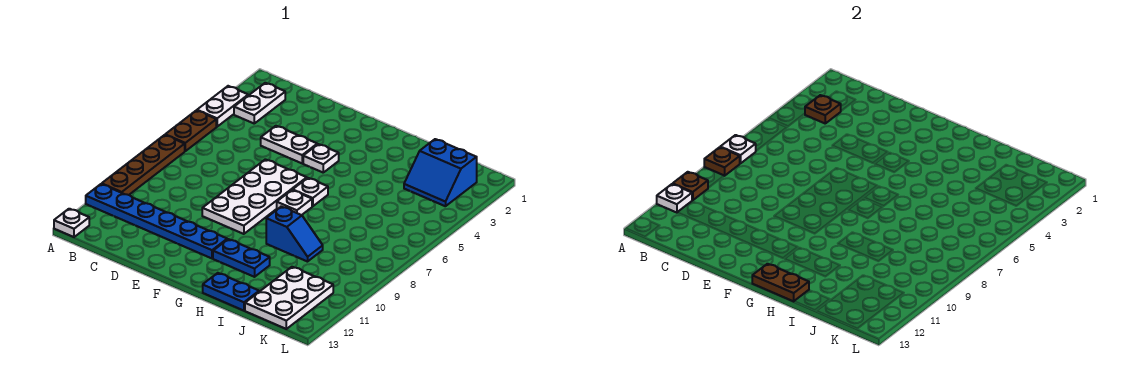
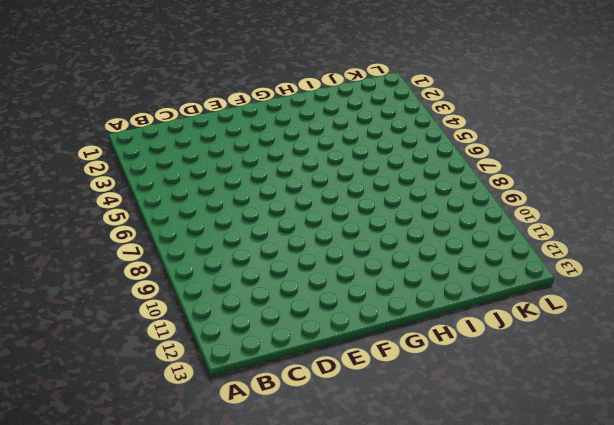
none -> white plate A3:A4 level 1
none -> brown plate A5:A6 level 1
none -> brown plate A7:A10 level 1

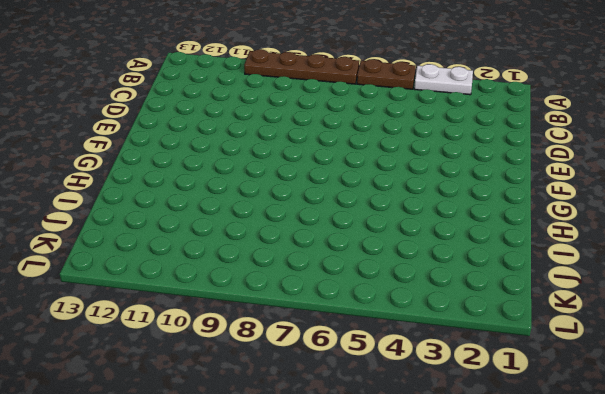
none -> blue plate A11:F11 level 1
none -> white plate A13 level 1
none -> white plate B2:B3 level 1

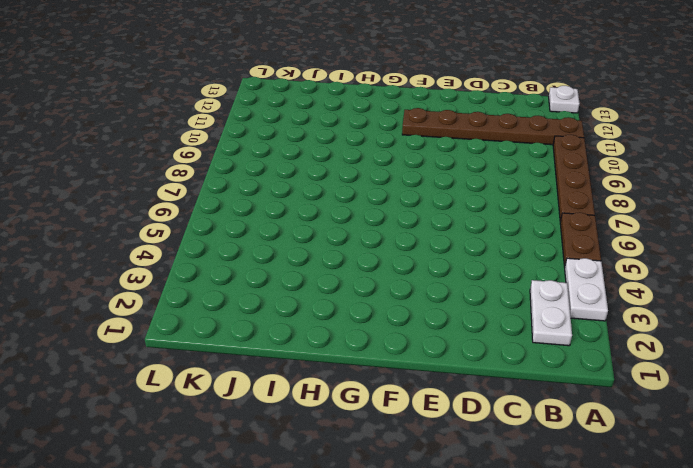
brown plate A11:F11 level 1 -> blue plate A11:F11 level 1
none -> white plate D4:E4 level 1
none -> white plate E6:F9 level 1
none -> white plate F4 level 1

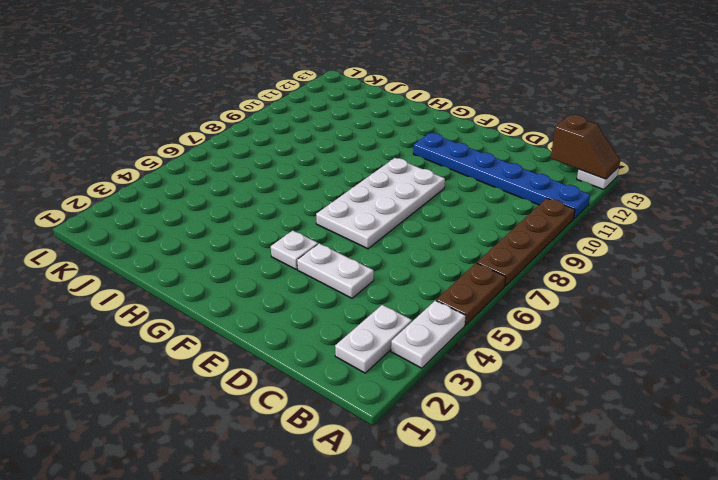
brown slope A13:B13 level 2 top B -> none
none -> white plate G6 level 1
none -> white plate G7 level 1
none -> blue plate G11:H11 level 1

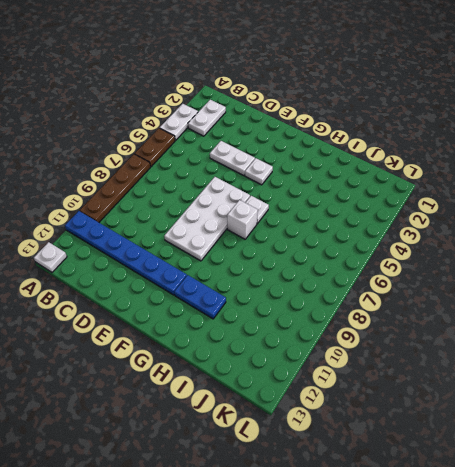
white brick G7 level 1 -> white plate G7 level 1
none -> blue slope H9:I9 level 1 top H
none -> blue plate H13:I13 level 1
none -> blue slope J2:K3 level 1 top 2

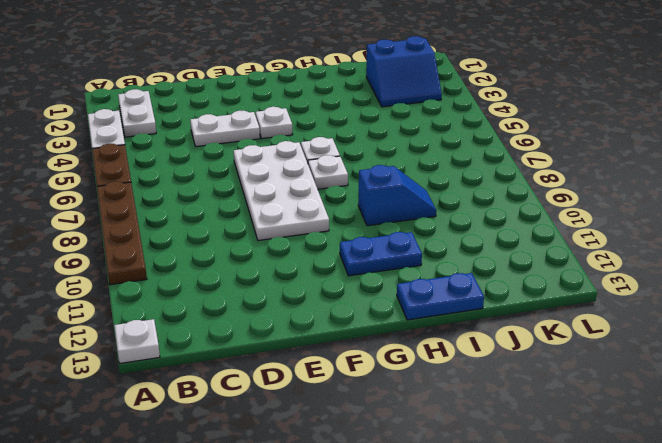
none -> blue plate A11:F11 level 1
none -> white plate J11:K13 level 1
none -> white plate A7 level 2

